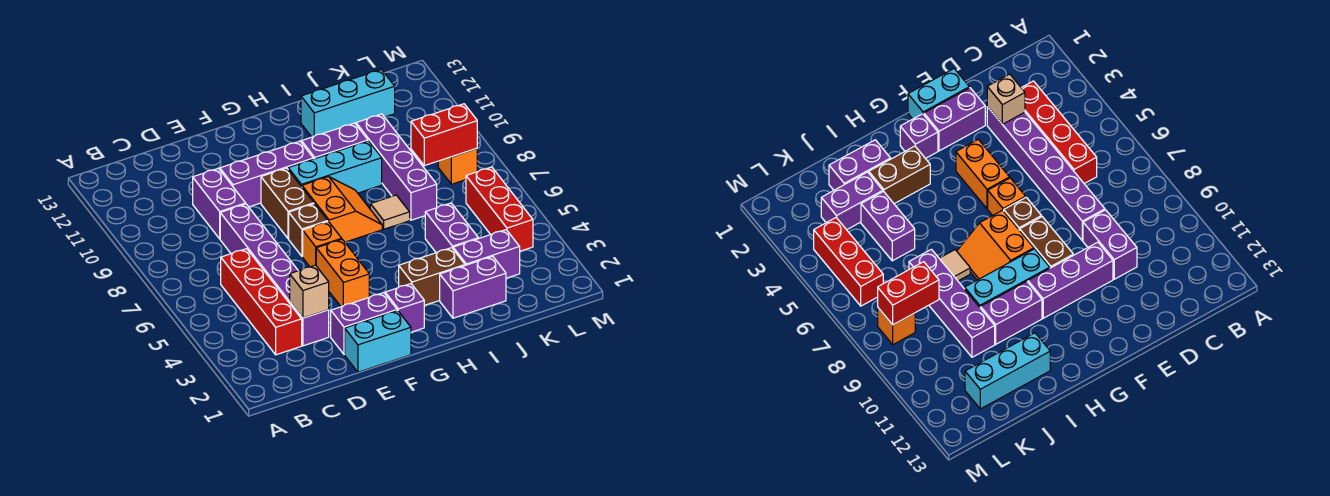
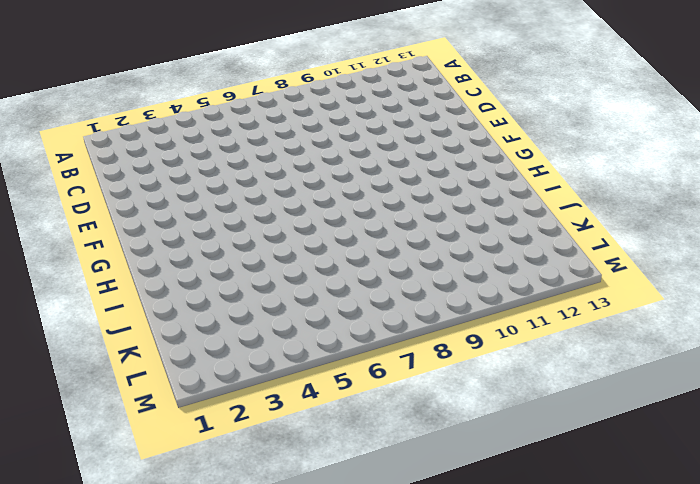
none -> red brick C3:C6 level 1
none -> purple brick D3:D8 level 1
none -> purple brick D9:D10 level 1

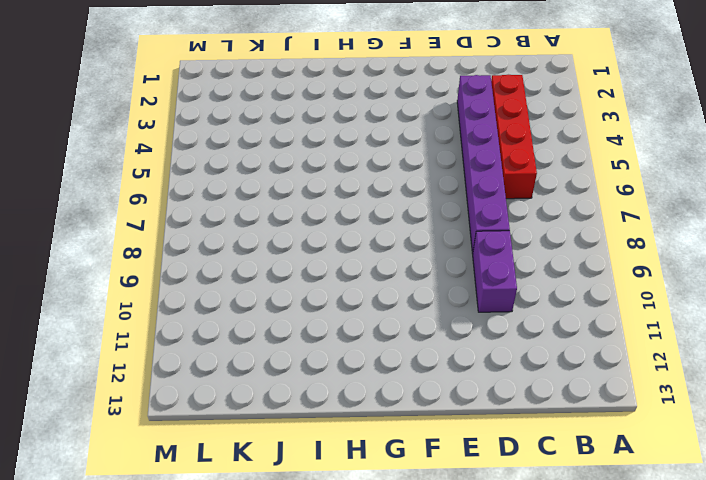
none -> cyan brick E1:F1 level 1
none -> purple brick E2:F2 level 1
none -> purple brick E10:G10 level 1

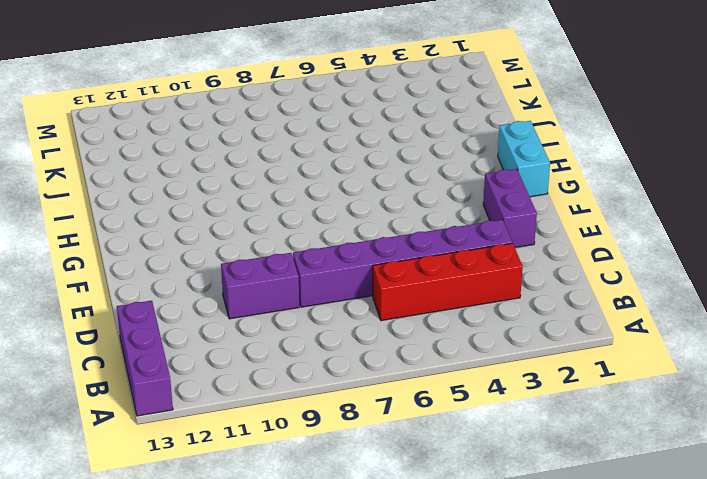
purple brick A13:C13 level 1 -> purple brick E10:G10 level 1
cyan brick G1:H1 level 1 -> cyan brick E1:F1 level 1
none -> orange brick F4:F5 level 1
none -> orange brick F6 level 1
none -> brown brick F7 level 1

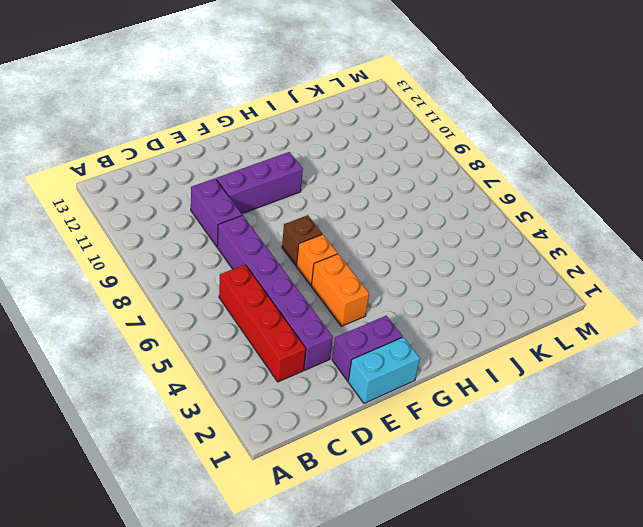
none -> brown brick F8:F9 level 1
none -> purple brick G2 level 1
none -> orange slope G7:H8 level 1 top G

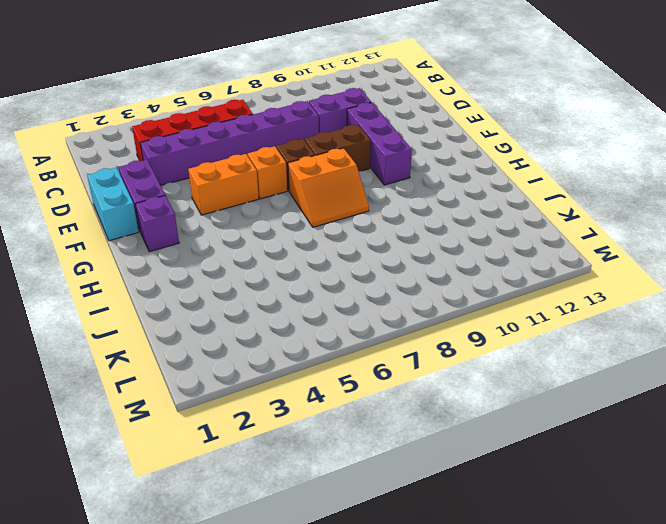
none -> cyan brick G9:I9 level 1
none -> brown brick H3:I3 level 1
none -> purple brick H10:I10 level 1

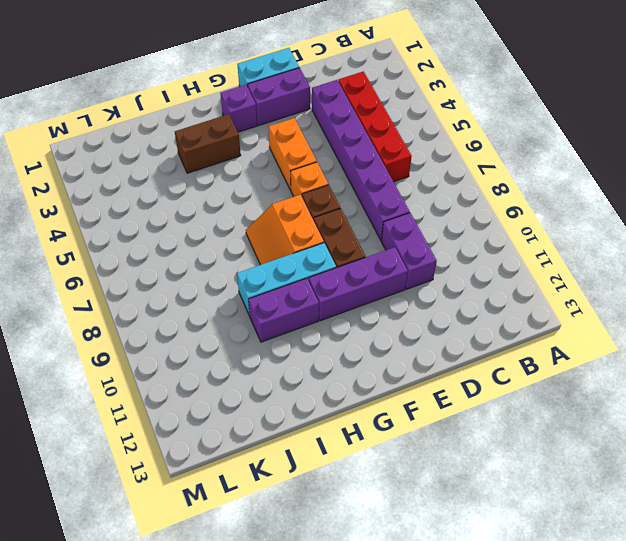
none -> purple brick I2:J2 level 1
none -> tan tile I7 level 1
none -> cyan brick I12:K12 level 1

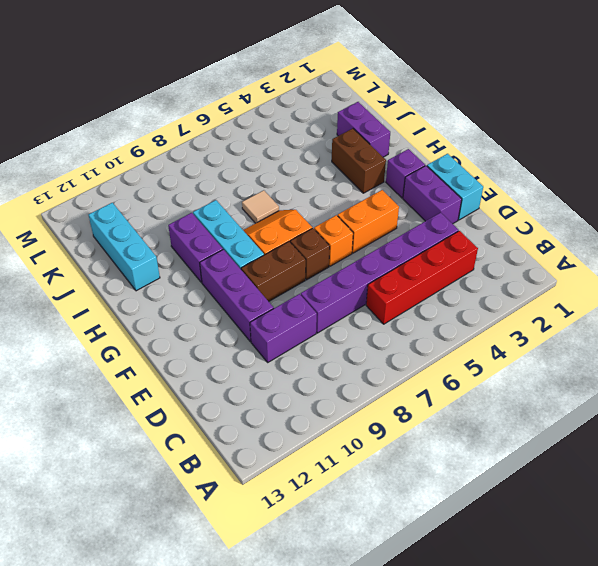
none -> purple brick J3:K3 level 1
none -> purple brick J4:J5 level 1
none -> purple brick J7:J10 level 1

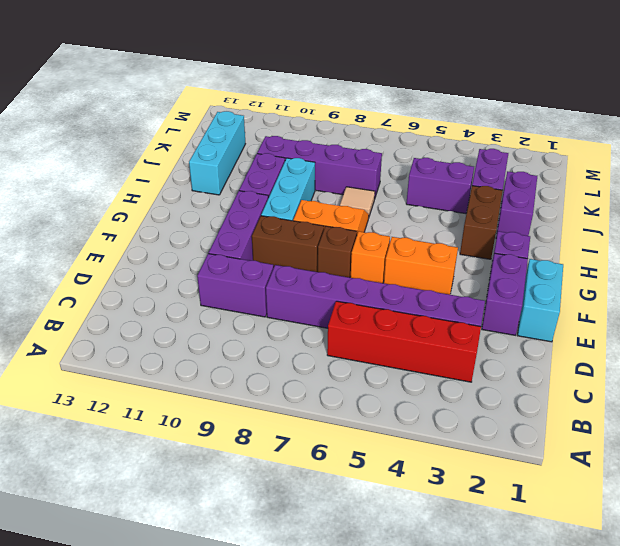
none -> red brick L4:L6 level 1
none -> orange brick L8 level 1
none -> tan brick D3 level 2

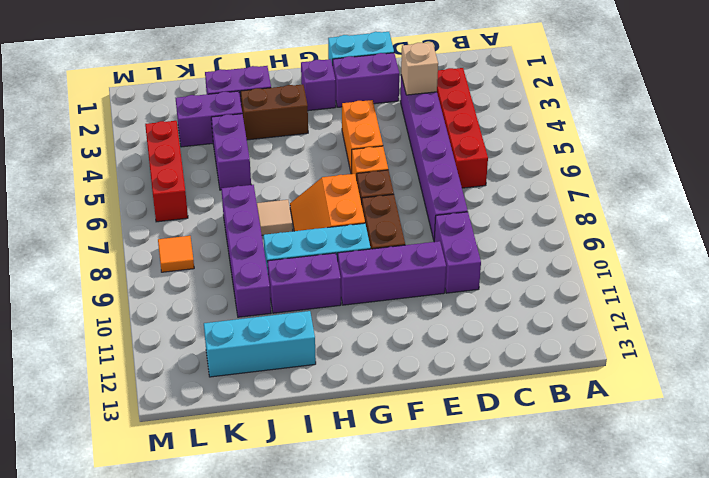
orange tile L8 level 1 -> orange brick L8 level 1
none -> red brick K8:L8 level 2

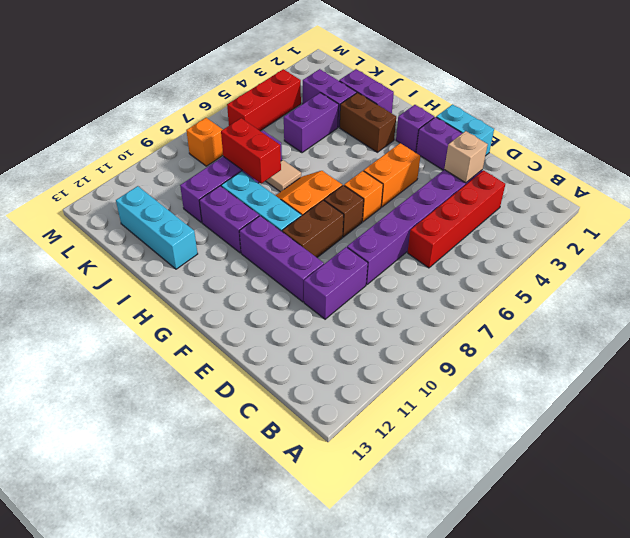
red brick I8:J8 level 2 -> red brick K8:L8 level 2

